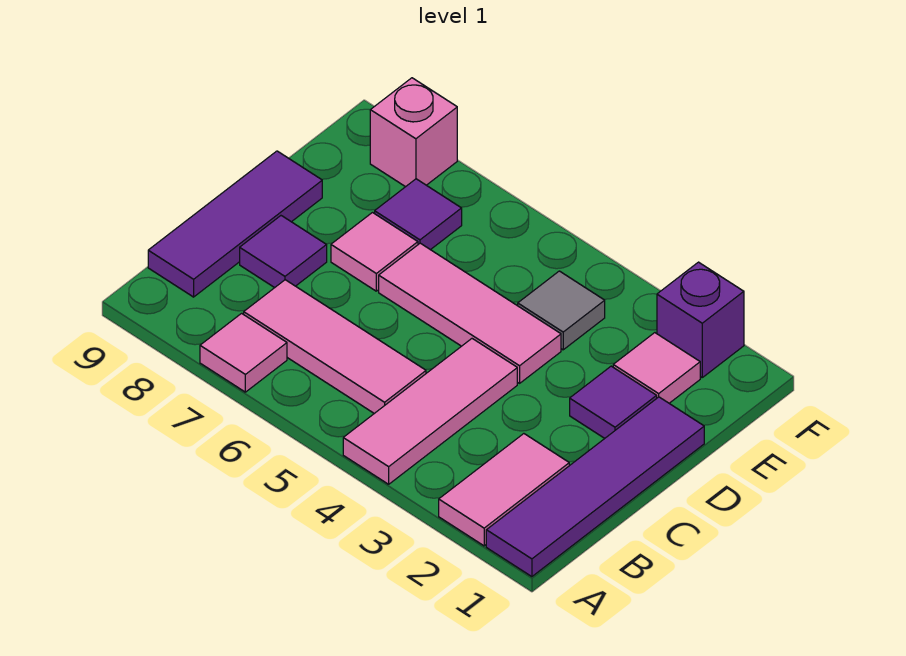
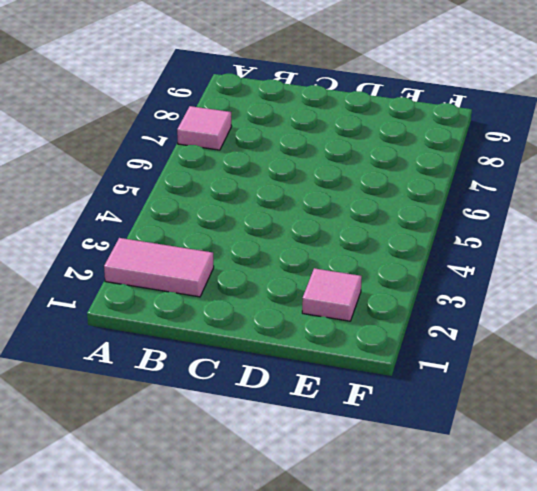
none -> purple tile A1:D1 level 1
none -> pink tile A4:C4 level 1
none -> pink tile B5:B7 level 1

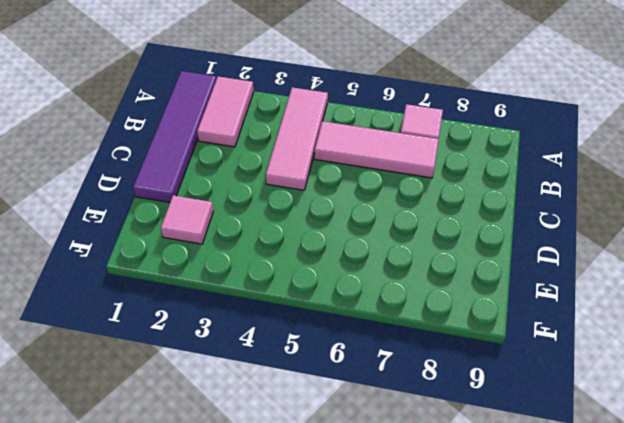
none -> purple tile B9:D9 level 1
none -> purple tile C8 level 1
none -> purple tile D2 level 1

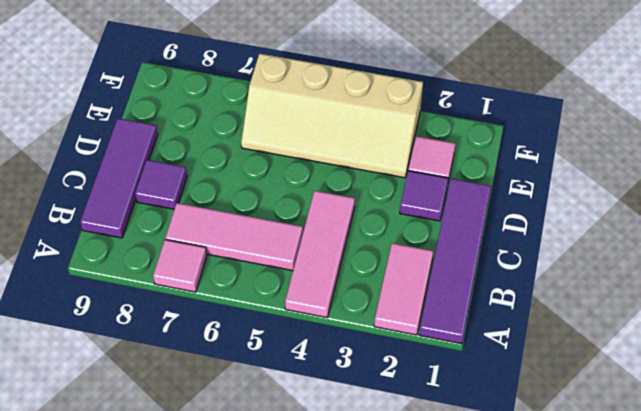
tan slope E3:F6 level 1 top F -> grey tile E4 level 1
none -> pink tile D4:D6 level 1
none -> pink tile D7 level 1
none -> purple tile E7 level 1

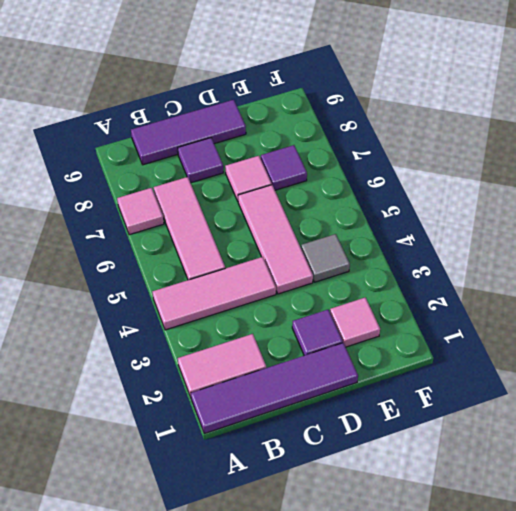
none -> purple brick F2 level 1
none -> pink brick F8 level 1

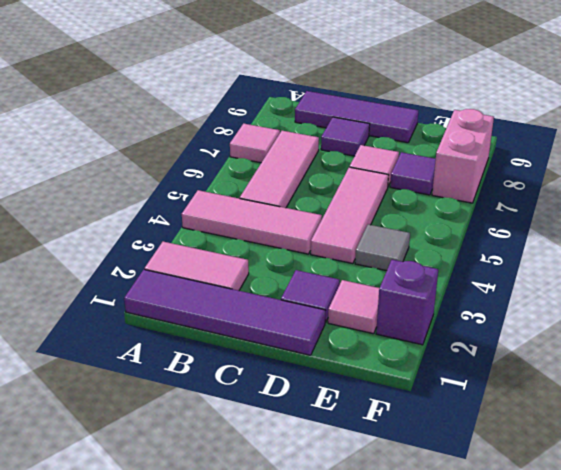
pink brick F7:F8 level 1 -> pink brick F8 level 1

